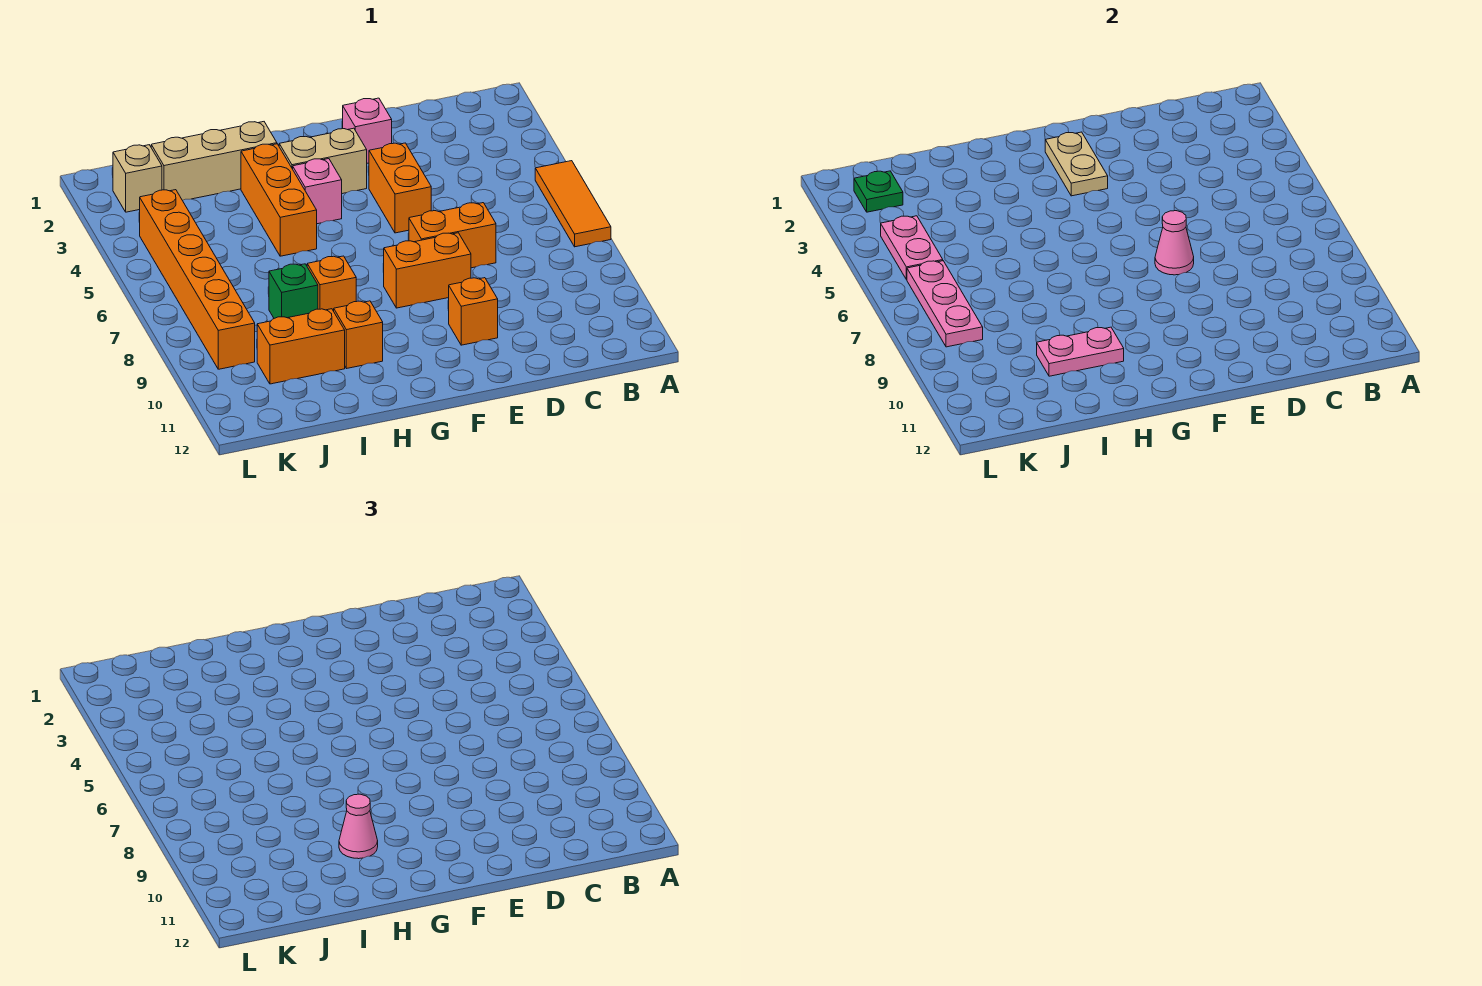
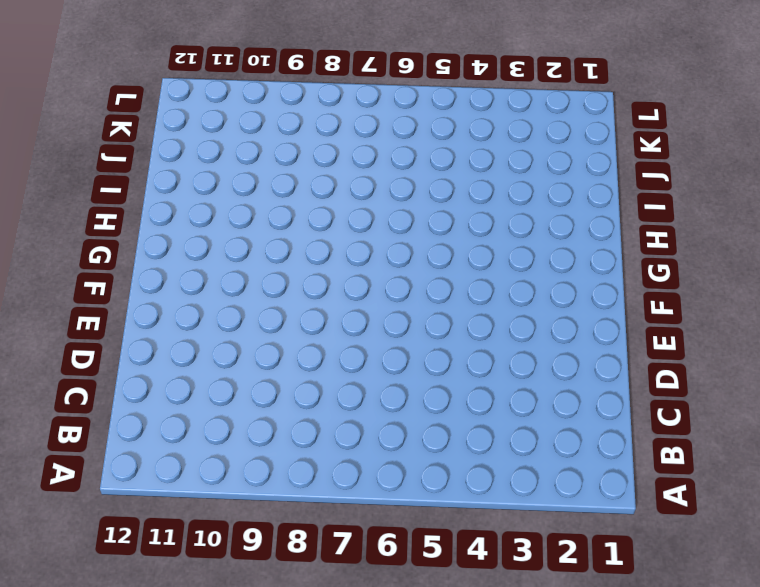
none -> orange tile A5:A7 level 1
none -> orange brick D7:E7 level 1
none -> pink brick E2 level 1

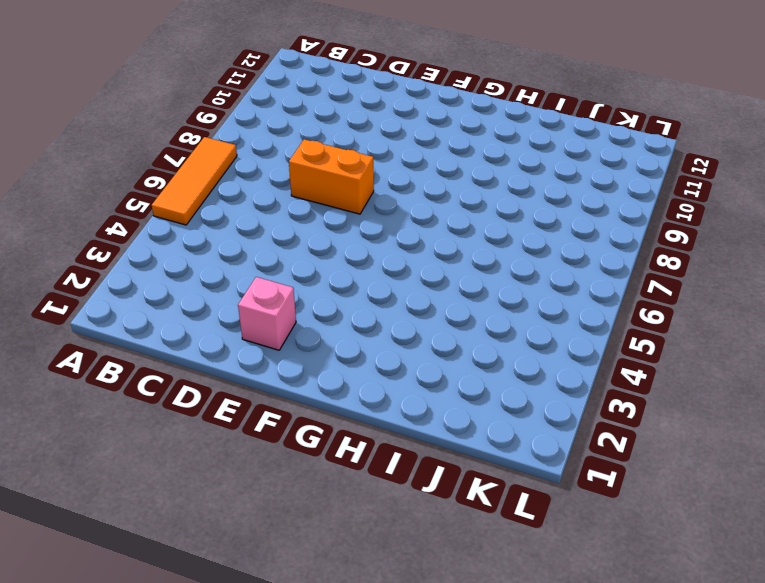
none -> orange brick E4:E5 level 1
none -> orange brick E8:F8 level 1
none -> orange brick E10 level 1

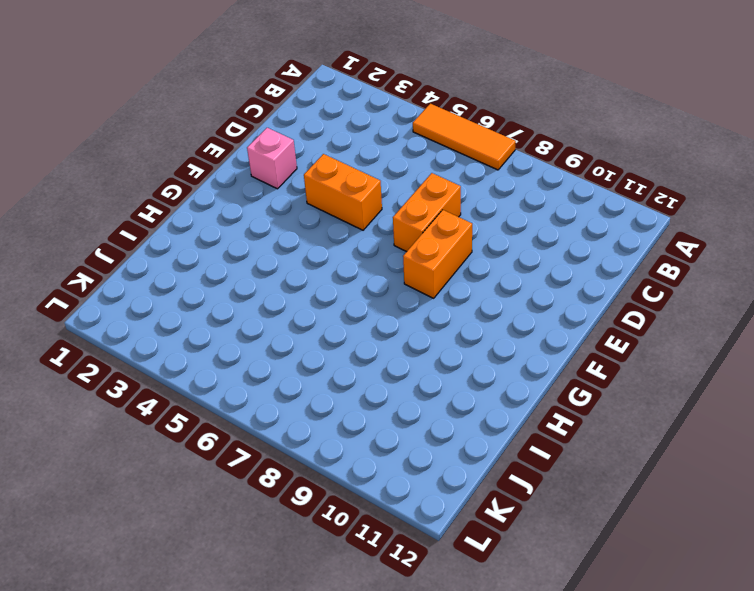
none -> orange brick E10 level 1
none -> tan brick F3:G3 level 1
none -> pink brick G4 level 1

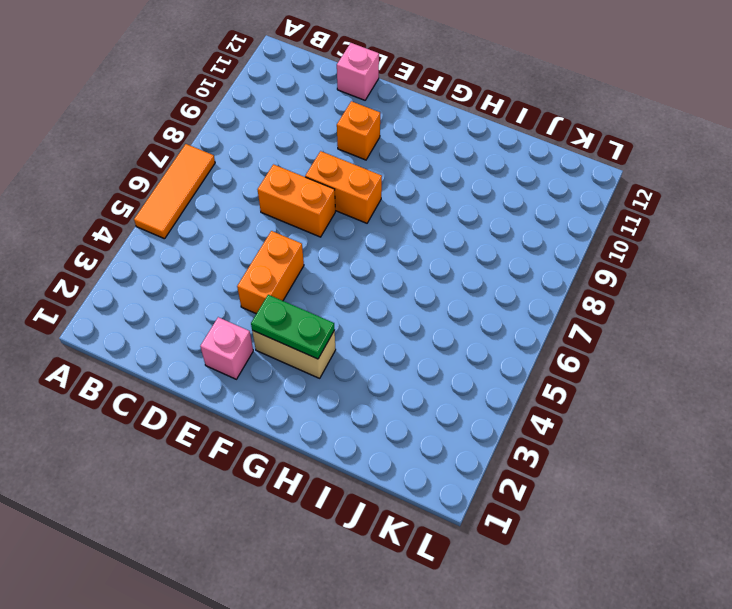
pink brick D12 level 1 -> pink brick G4 level 1
green plate F3:G3 level 2 -> tan plate F2:F3 level 2
none -> tan brick H2:J2 level 1
none -> orange brick H3:H5 level 1
none -> orange brick H8 level 1

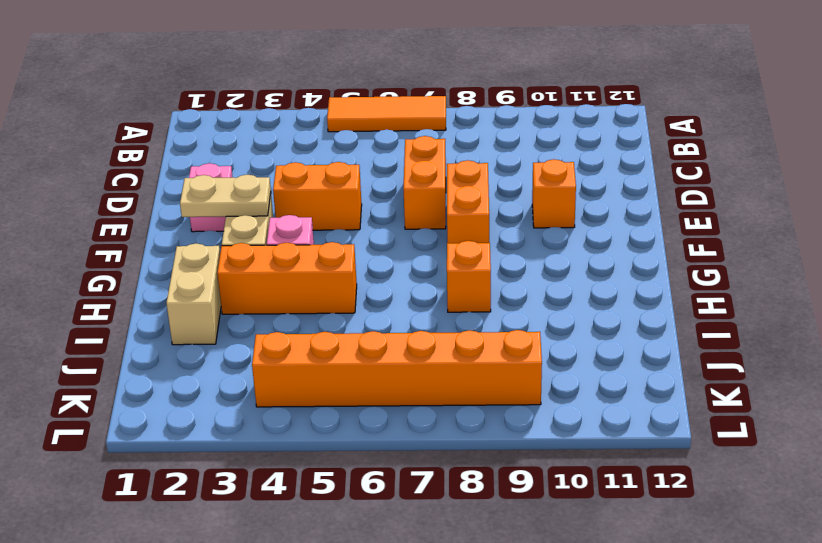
tan brick H2:I2 level 1 -> tan brick H2:J2 level 1
none -> orange brick H10 level 1
none -> green brick I8 level 1
none -> orange brick I10:J10 level 1

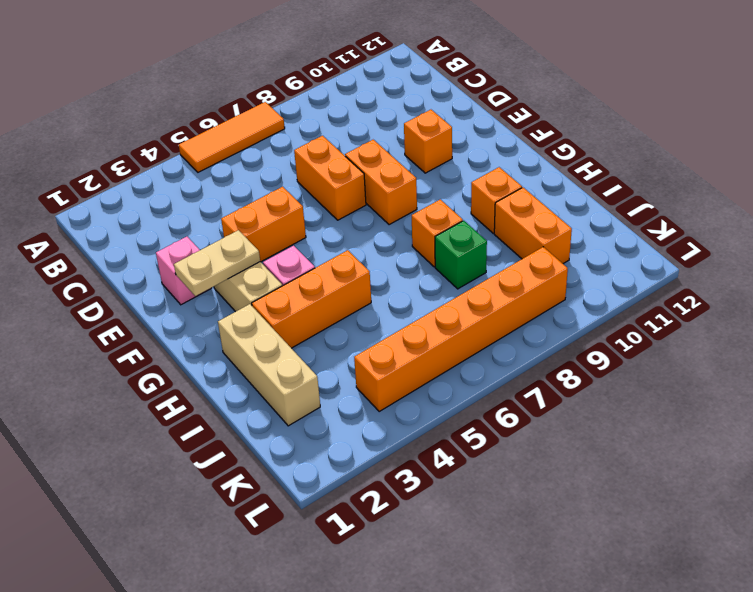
none -> tan brick K2 level 1
none -> pink cone E7 level 2
none -> pink plate H10:I10 level 2

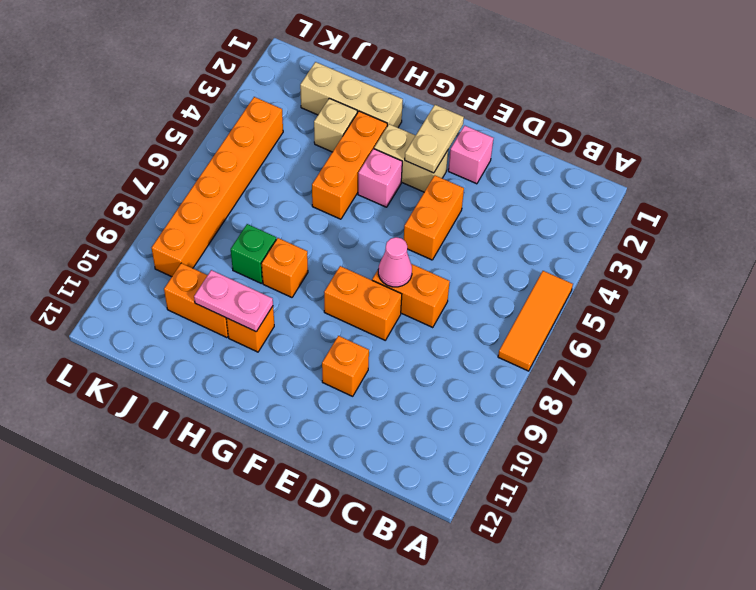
tan brick I3 level 1 -> tan brick K2 level 1
none -> green plate K2 level 2
none -> pink plate K4:K5 level 2
none -> pink plate K6:K8 level 2

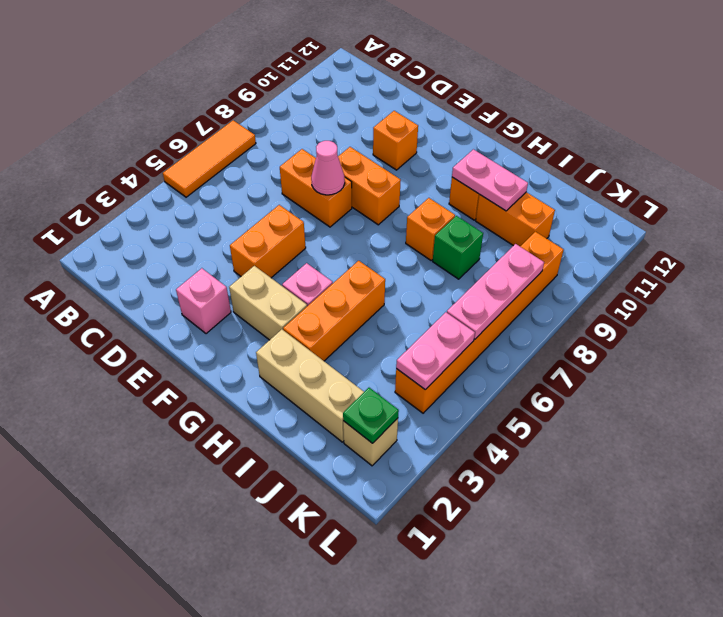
none -> tan plate F2:F3 level 2
none -> pink cone H10 level 3

